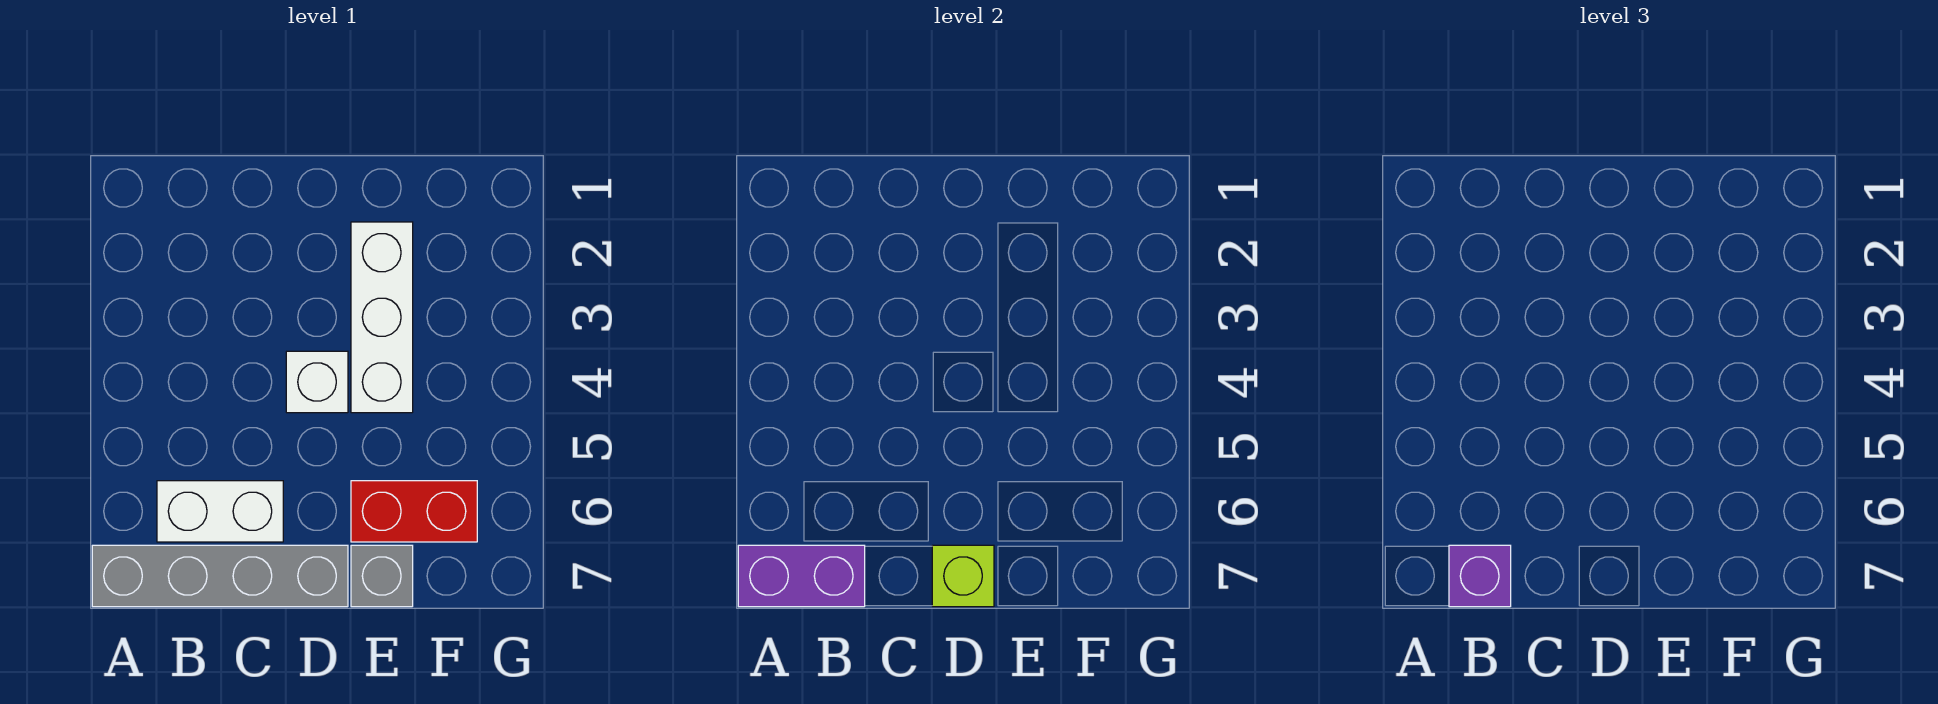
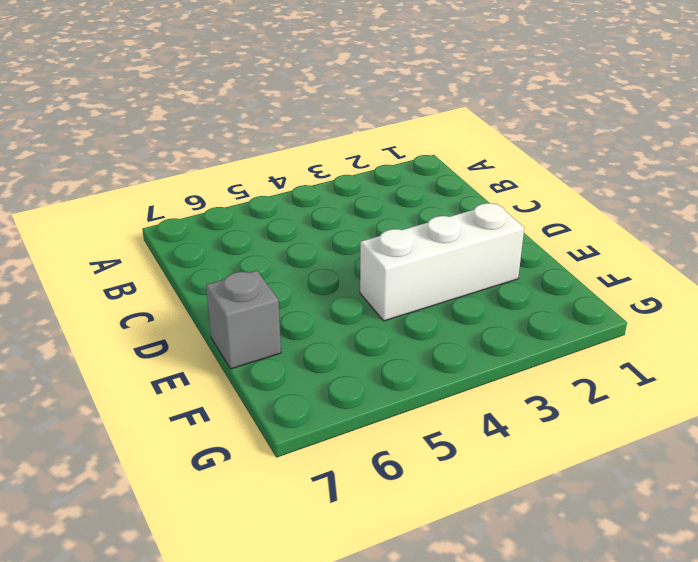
none -> grey brick A7:D7 level 1
none -> white brick B6:C6 level 1

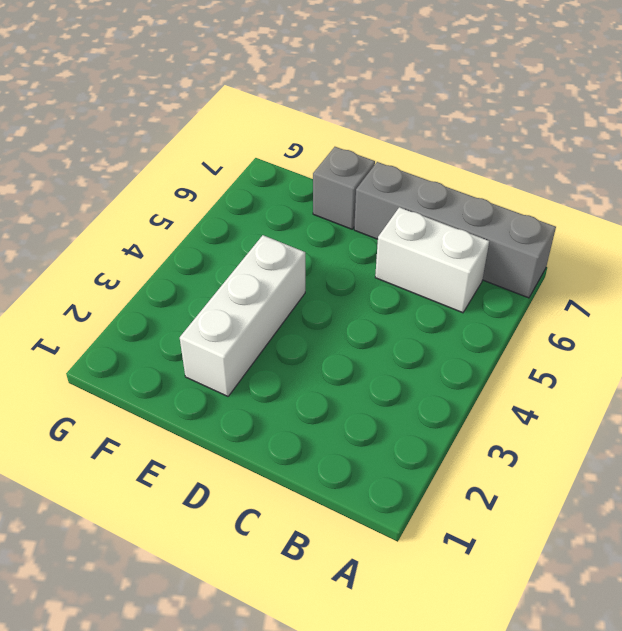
none -> white brick D4 level 1
none -> red brick E6:F6 level 1

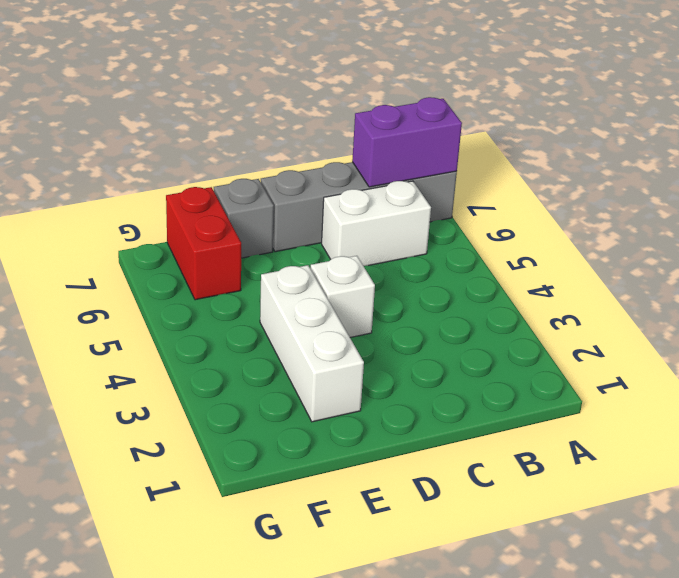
red brick F6:F7 level 1 -> red brick E6:F6 level 1
none -> lime brick D7 level 2
none -> purple brick B7 level 3

